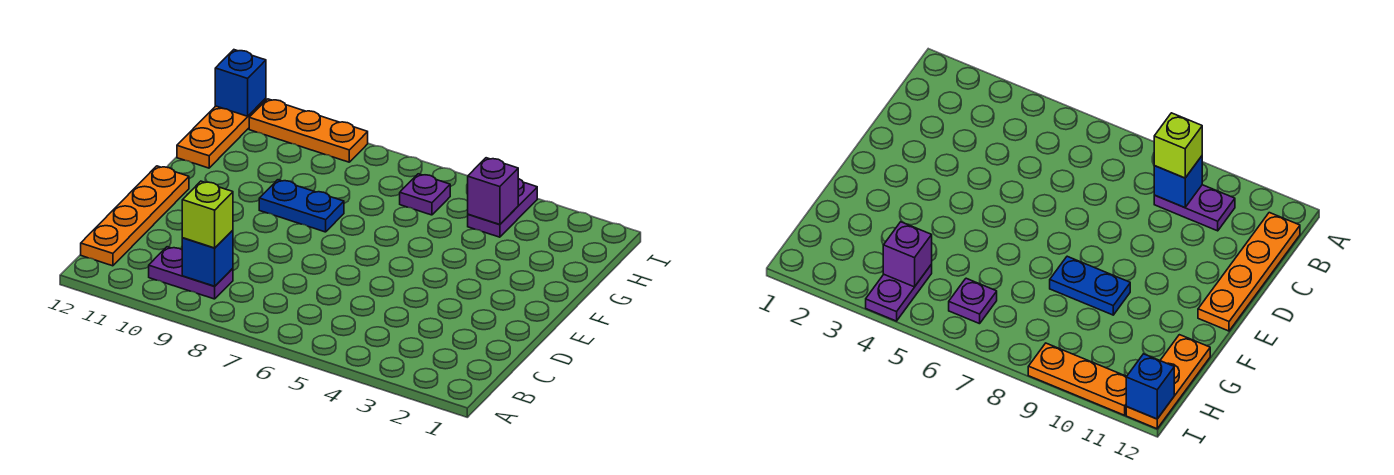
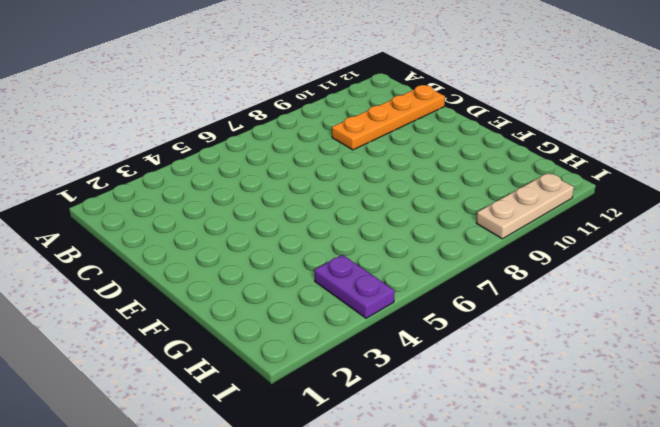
orange plate C9:C12 level 1 -> orange plate B12:E12 level 1
tan plate I9:I11 level 1 -> orange plate I9:I11 level 1
none -> purple plate B9:B10 level 1
none -> blue plate F8:F9 level 1

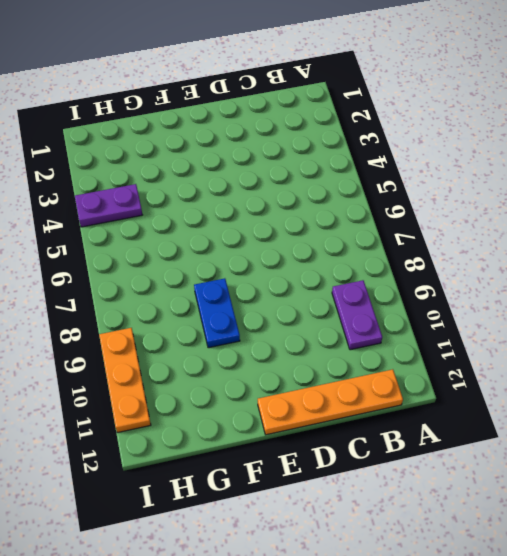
none -> orange plate G12:I12 level 1
none -> purple plate H6 level 1

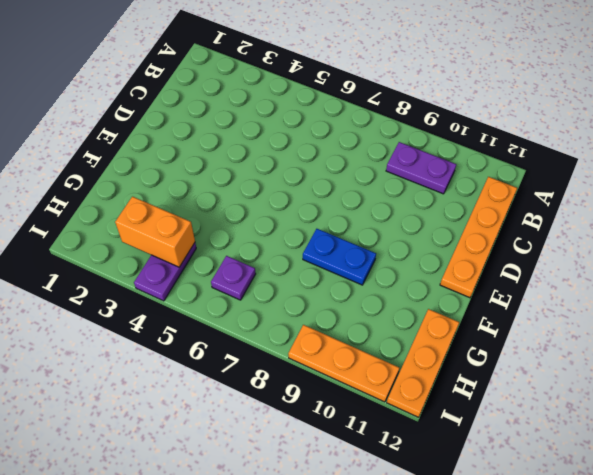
orange brick H3:H4 level 2 -> purple brick H4 level 2
none -> blue brick B9 level 2
none -> blue brick I12 level 2

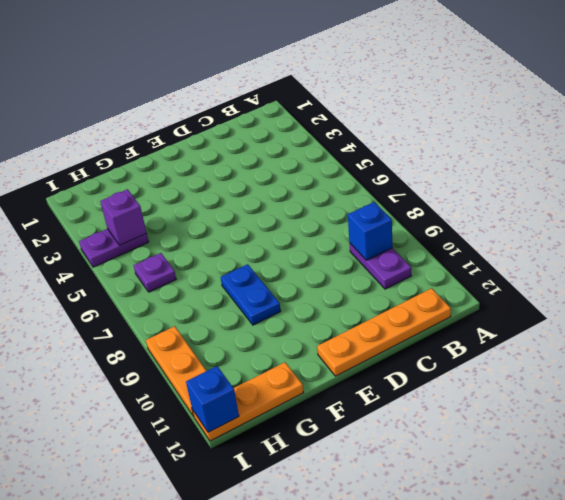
none -> lime brick B9 level 3

